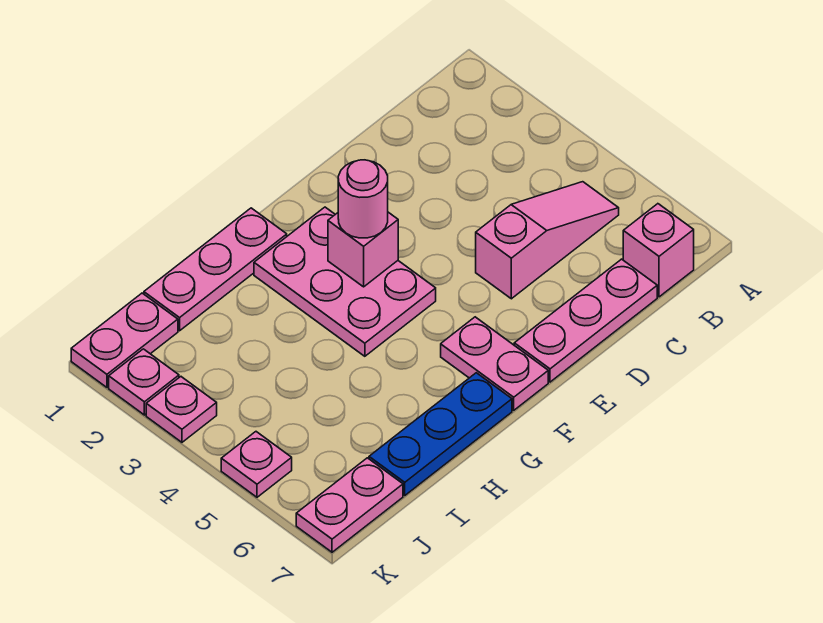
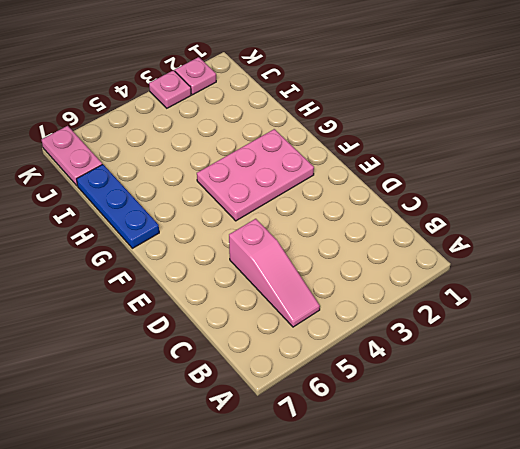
none -> pink brick B7 level 1
none -> pink plate C7:E7 level 1
none -> pink plate F6:F7 level 1

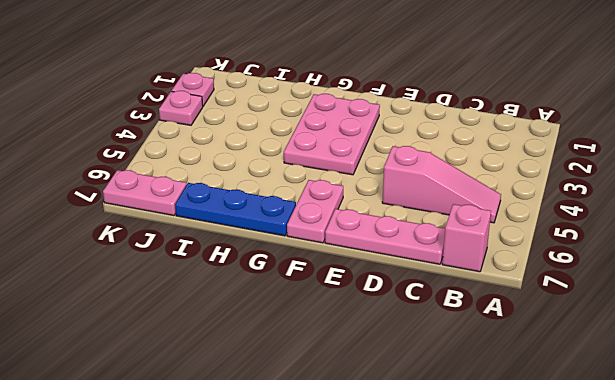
none -> pink plate G1:I1 level 1
none -> pink plate J1:K1 level 1
none -> pink plate K5 level 1

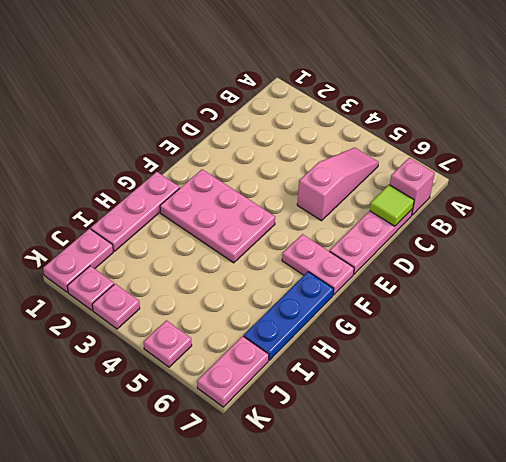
lime tile C7 level 2 -> none
none -> pink brick F3 level 2
none -> pink round brick F3 level 3

